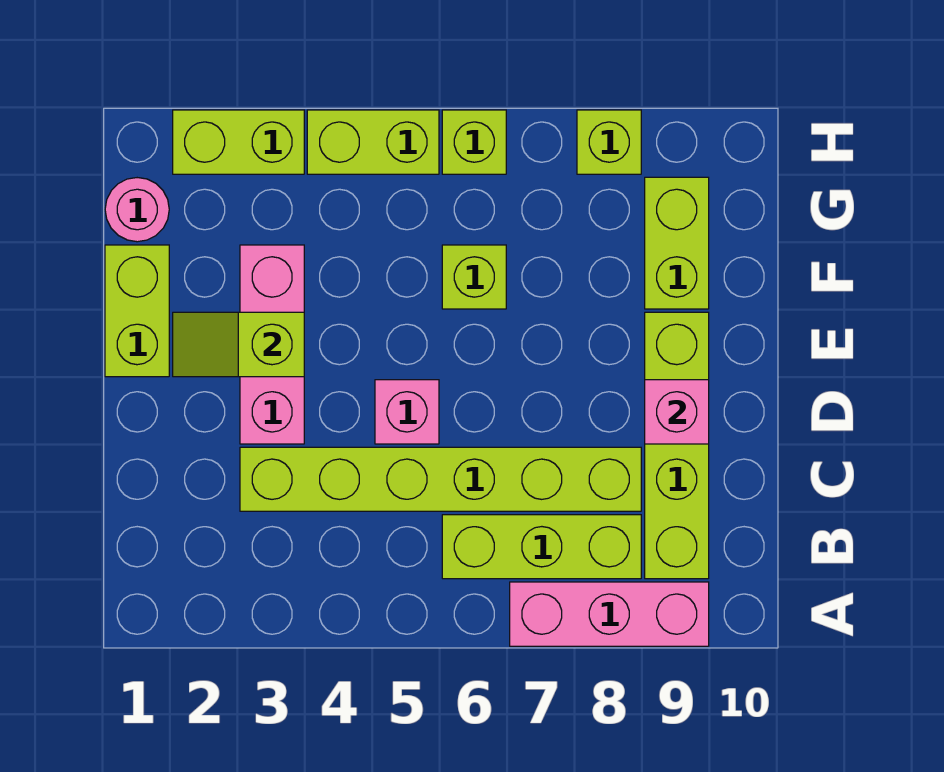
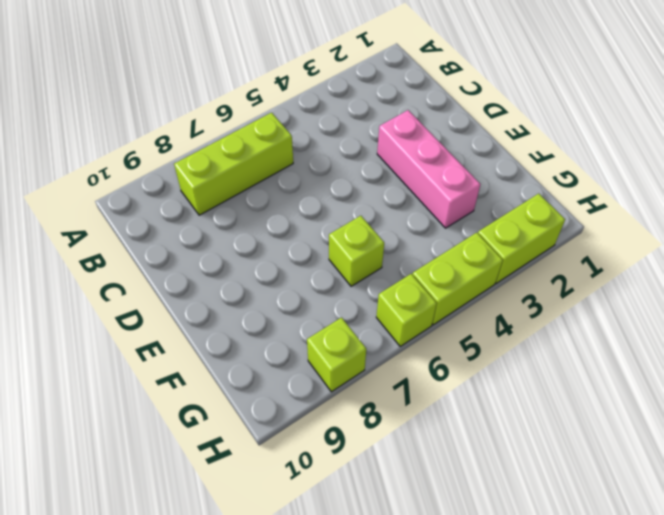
none -> pink brick A7:A9 level 1
none -> lime brick B9:E9 level 1
none -> lime brick C3:C8 level 1

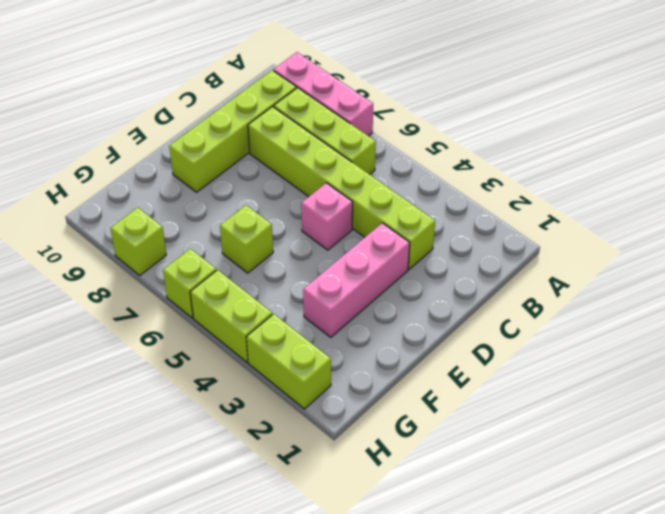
none -> lime brick E1:F1 level 1
none -> lime brick F9:G9 level 1
none -> pink round brick G1 level 1

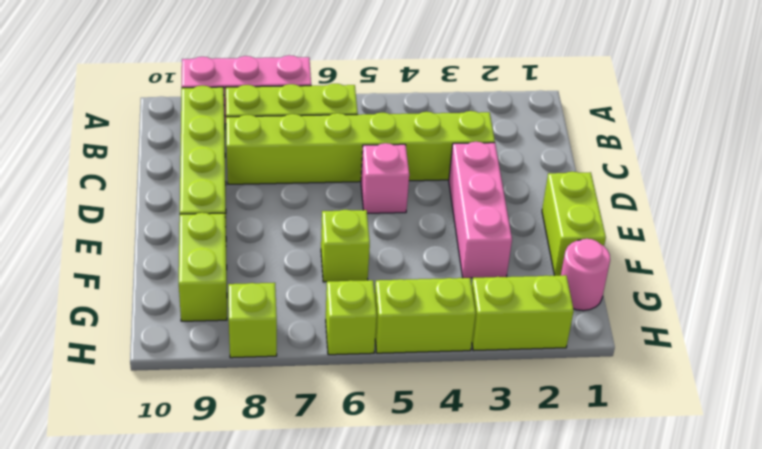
none -> pink brick D9 level 2
none -> lime slope E2:E3 level 2 top 3

